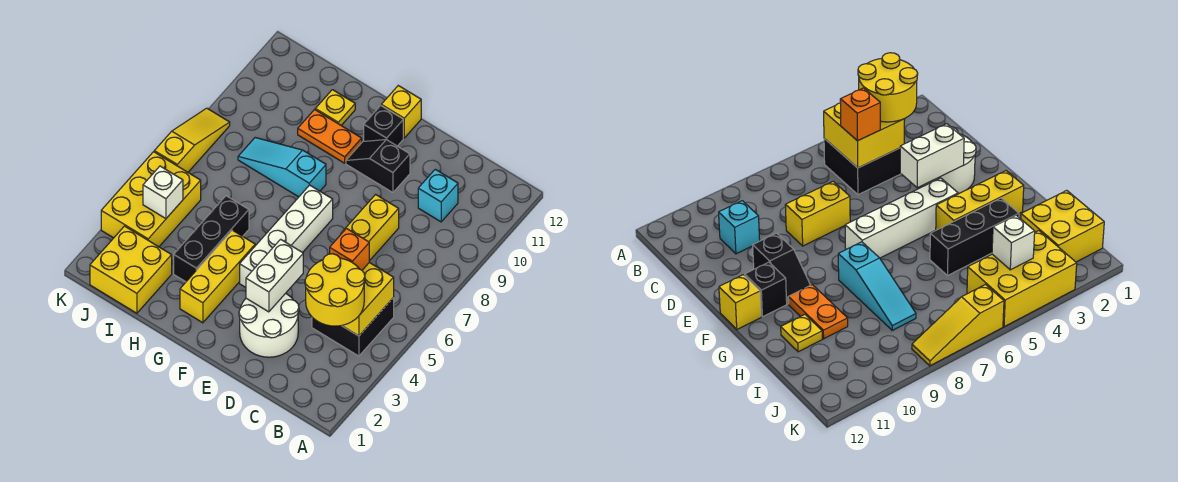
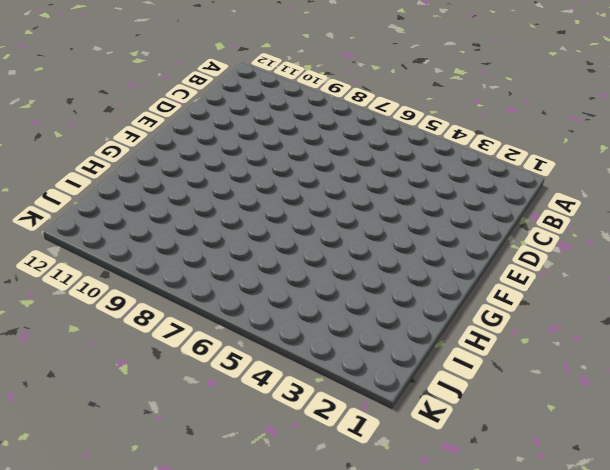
none -> black brick B4:C5 level 1
none -> cyan brick C10 level 1
none -> white round brick D2:E3 level 1

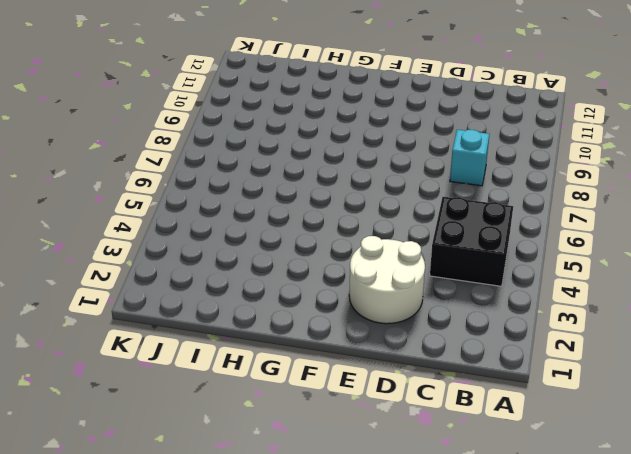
cyan brick C8 level 1 -> cyan brick C10 level 1
none -> yellow brick D7:D8 level 1
none -> black slope E10:F10 level 1 top E
none -> white brick F4:F7 level 1

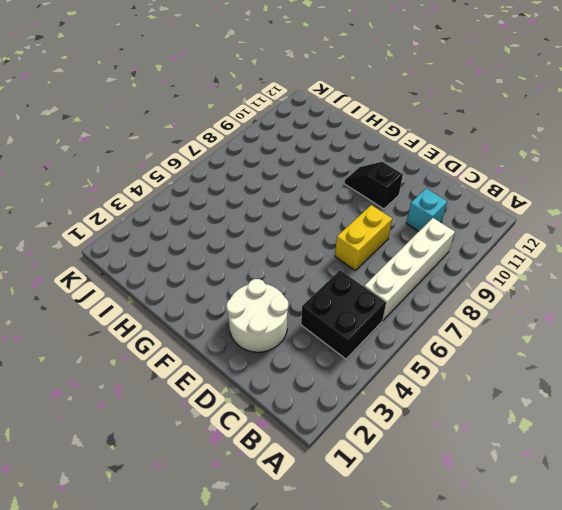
white brick B6:B9 level 1 -> white brick F4:F7 level 1
none -> black brick F11 level 1
none -> yellow brick F12 level 1
none -> yellow brick G2:G4 level 1

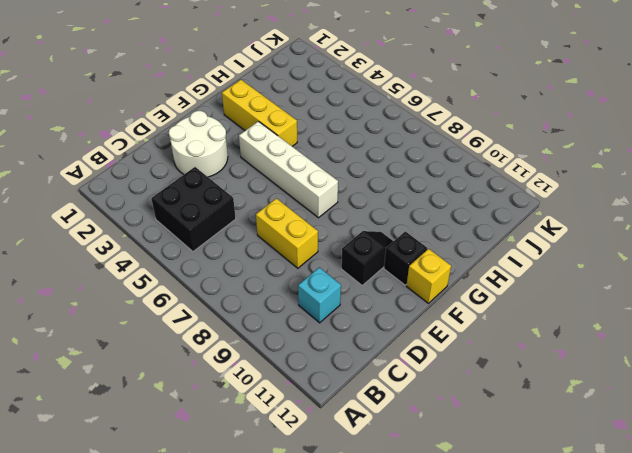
none -> cyan slope G8:I8 level 1 top G
none -> orange plate G10:H10 level 1
none -> black brick H3:H5 level 1

